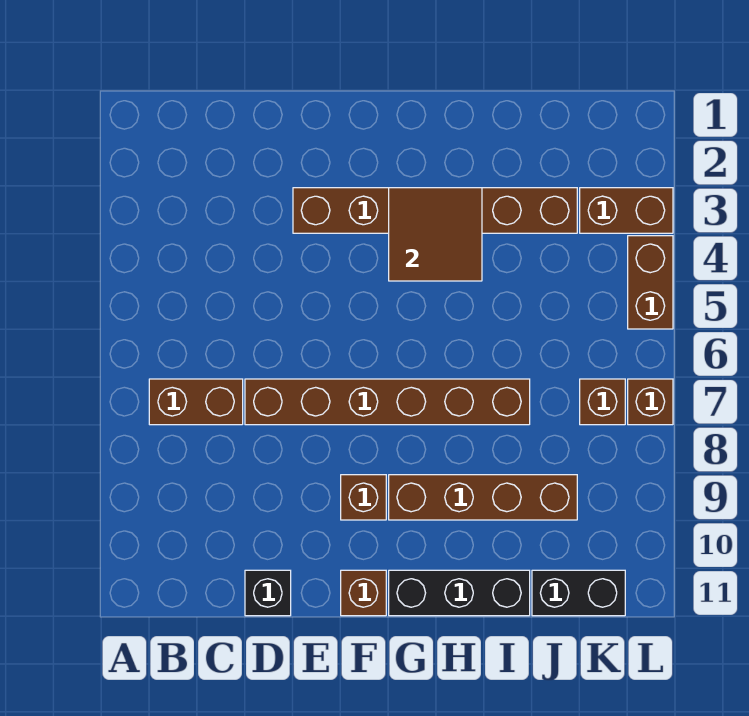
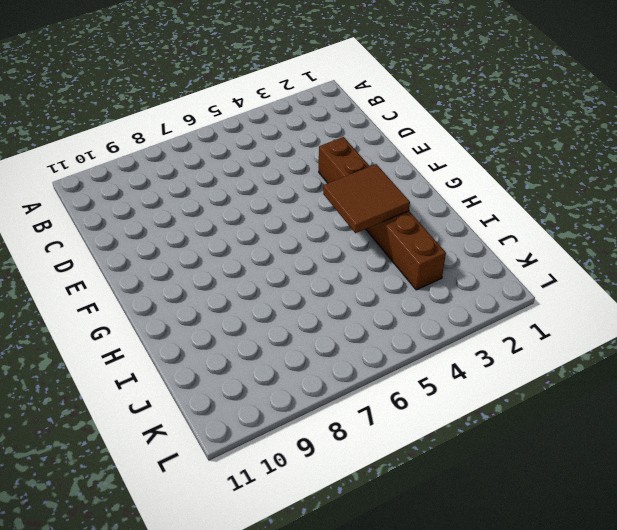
none -> brown brick B7:C7 level 1
none -> brown brick D7:I7 level 1
none -> black brick D11 level 1

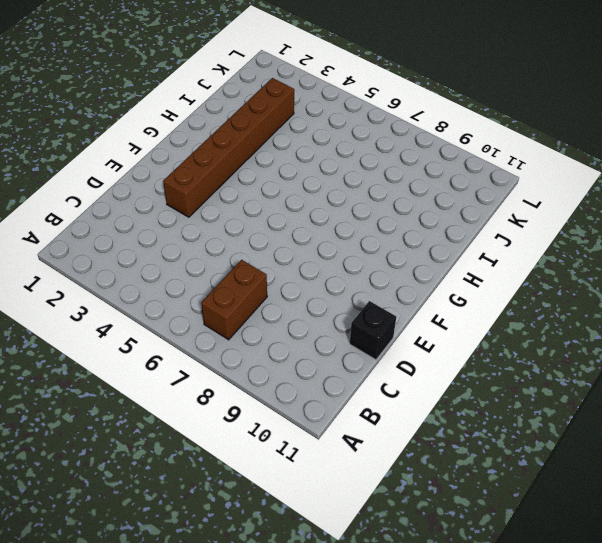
none -> brown brick D7:I7 level 1
none -> brown brick F9 level 1
none -> brown brick F11 level 1

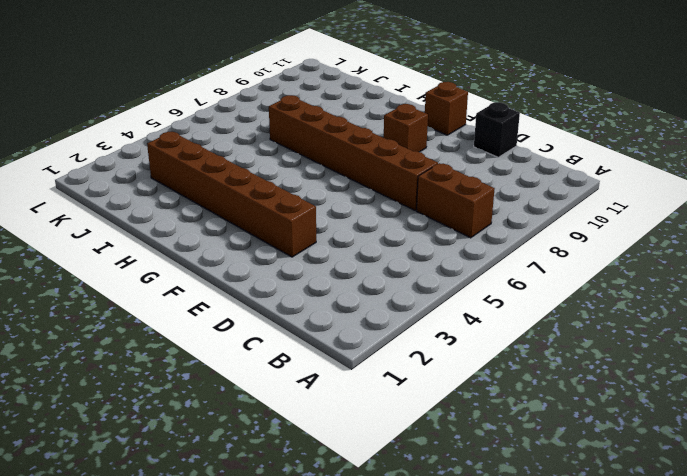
none -> brown brick G9:J9 level 1
none -> black brick G11:I11 level 1
none -> black brick J11:K11 level 1

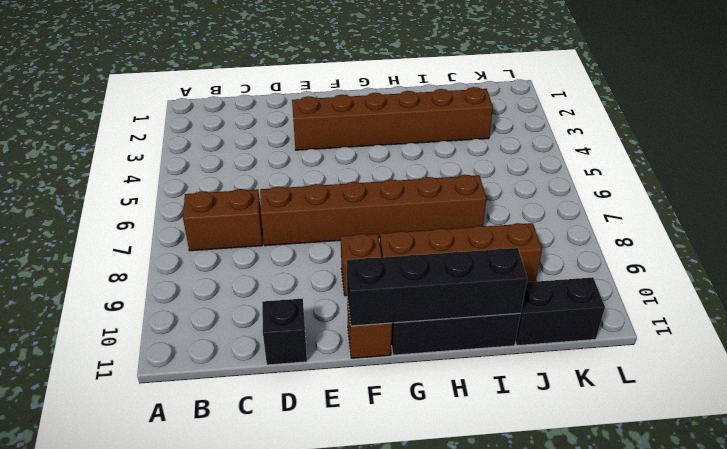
black brick F11:I11 level 2 -> none
none -> brown brick K3:L3 level 1
none -> brown brick K7 level 1
none -> brown brick L4:L5 level 1

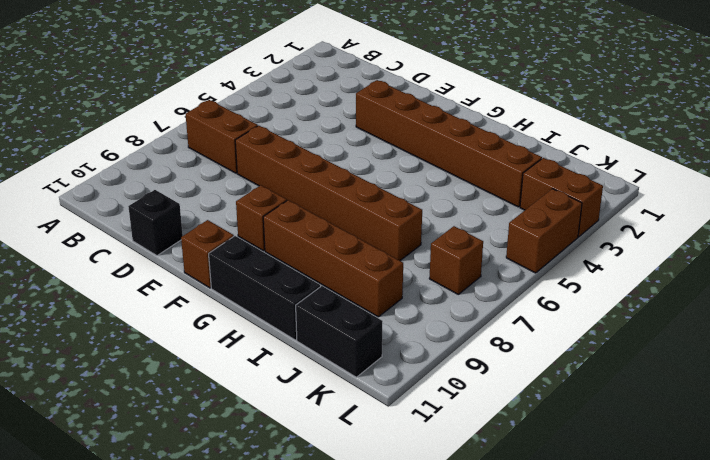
none -> brown brick L7 level 1
none -> brown tile G3:H4 level 2

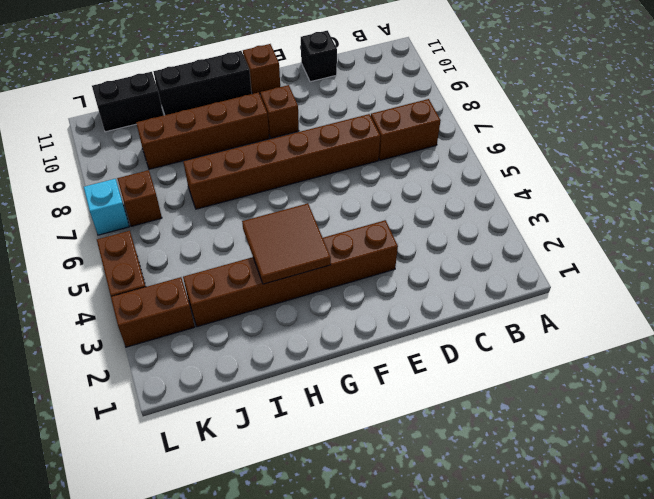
cyan brick L7 level 1 -> brown brick L7 level 1

